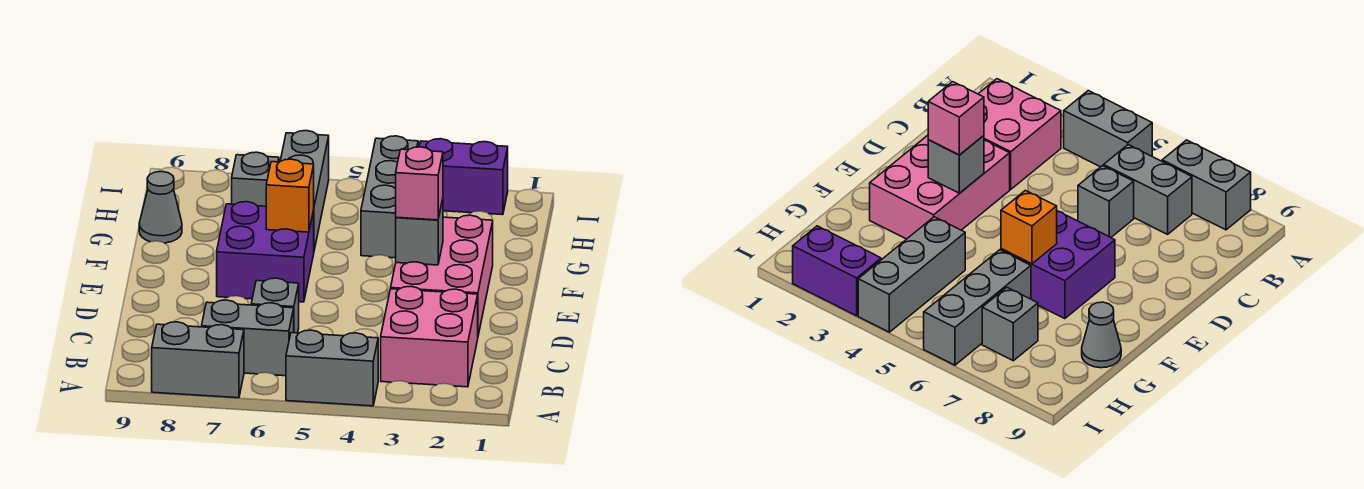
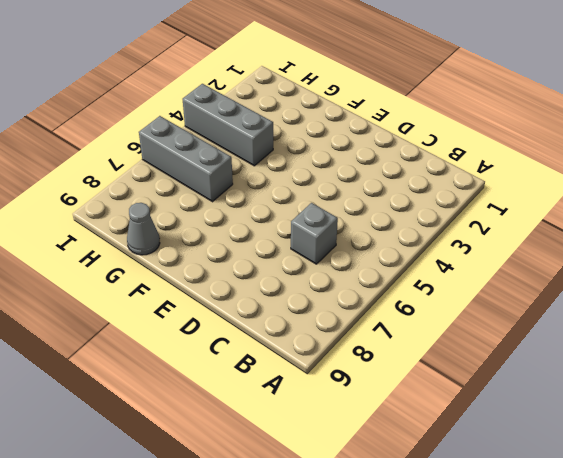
none -> grey brick A4:A5 level 1
none -> grey brick A7:A8 level 1
none -> pink brick B2:C3 level 1

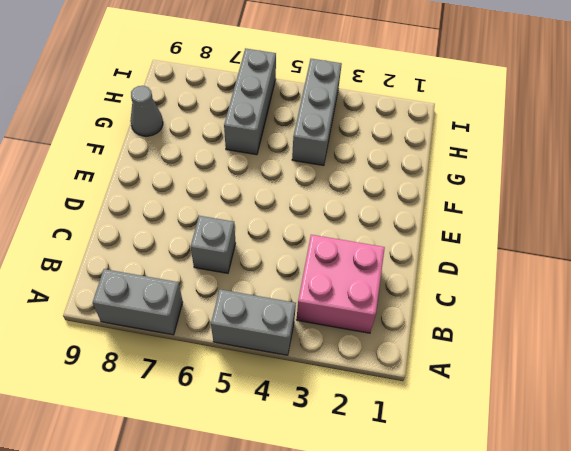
none -> grey brick B6:B7 level 1
none -> pink brick D2:F3 level 1
none -> purple brick E6:F7 level 1

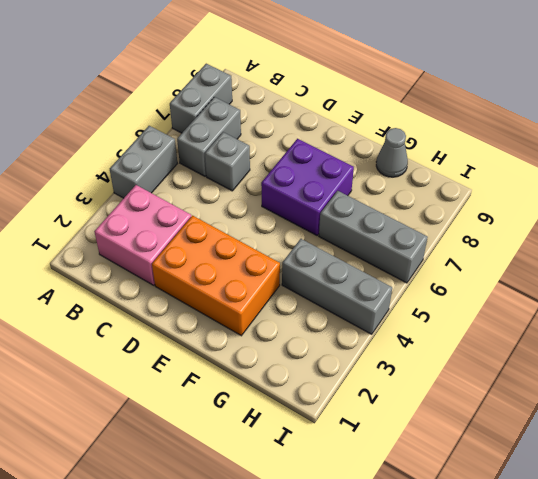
orange brick D2:F3 level 1 -> pink brick D2:F3 level 1
none -> grey brick H7 level 1
none -> purple brick I2:I3 level 1
none -> grey brick E3 level 2

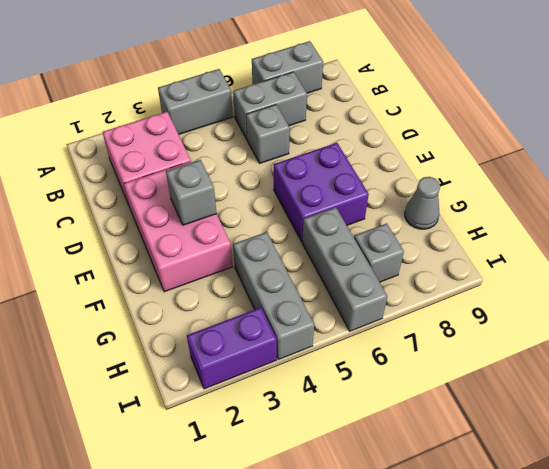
none -> orange brick F6 level 2
none -> pink brick E3 level 3

